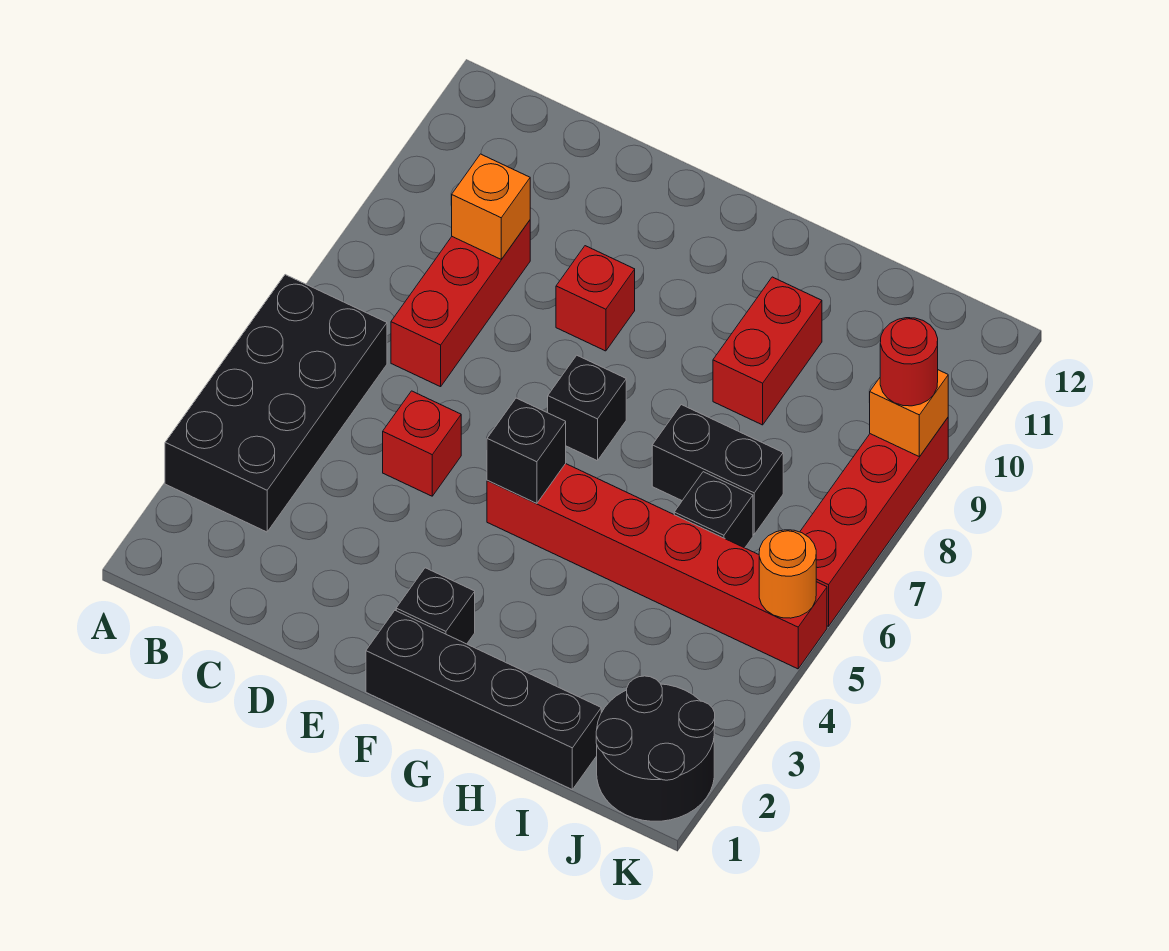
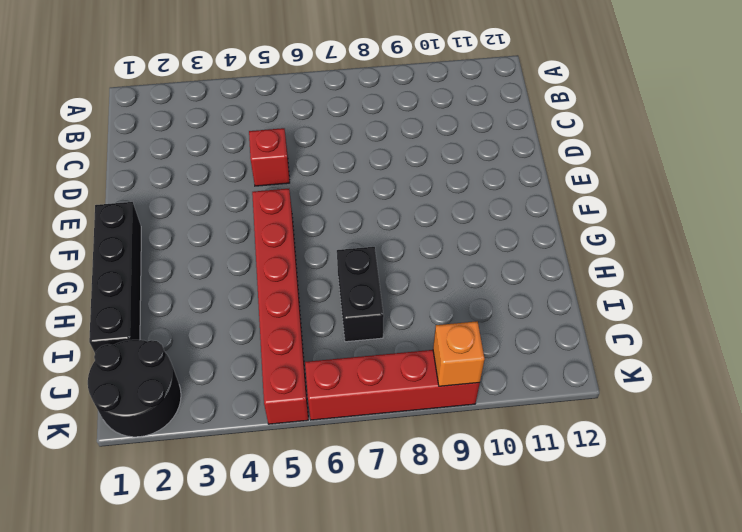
none -> black brick A3:B6 level 1
none -> red brick C7:C9 level 1
none -> red brick E9 level 1

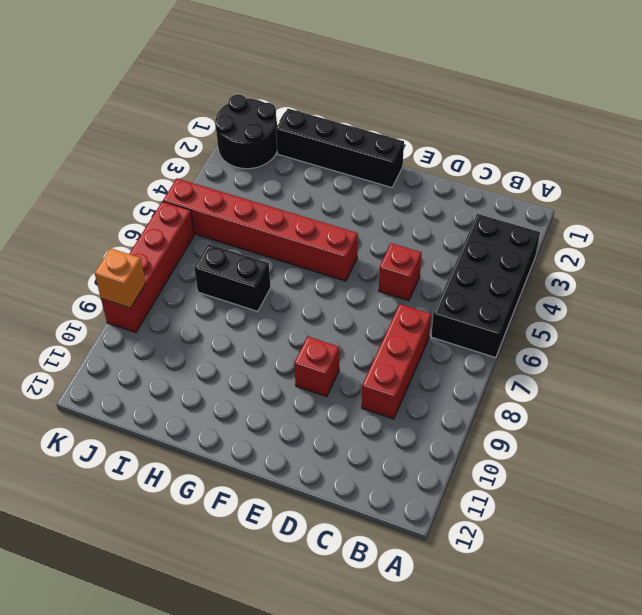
none -> black brick F2 level 1
none -> black brick F7 level 1
none -> red brick H9:H10 level 1

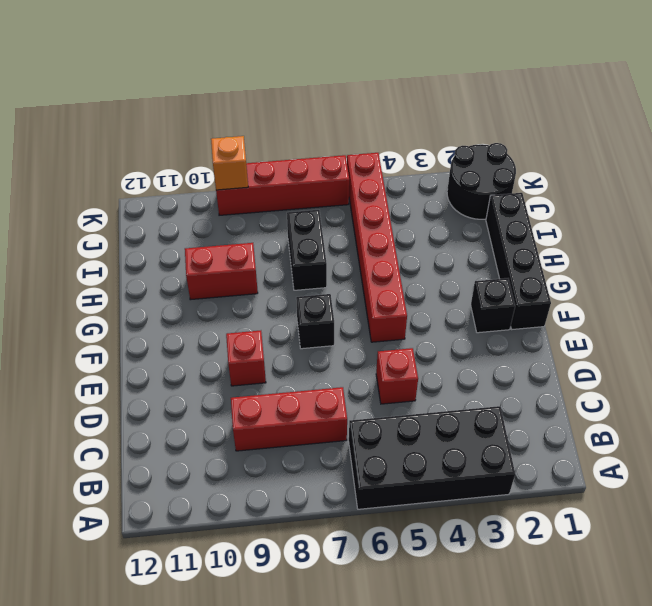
none -> black brick I6 level 1
none -> orange brick C9 level 2
none -> black brick F5 level 2

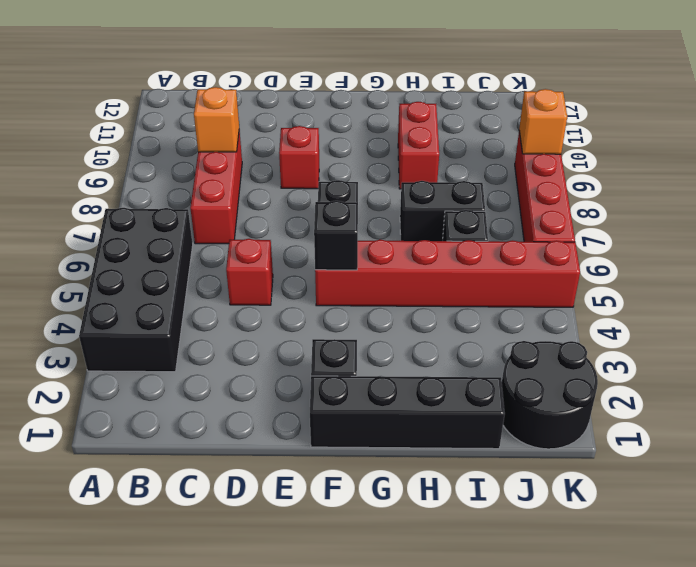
none -> orange round brick K5 level 2
none -> red round brick K9 level 3

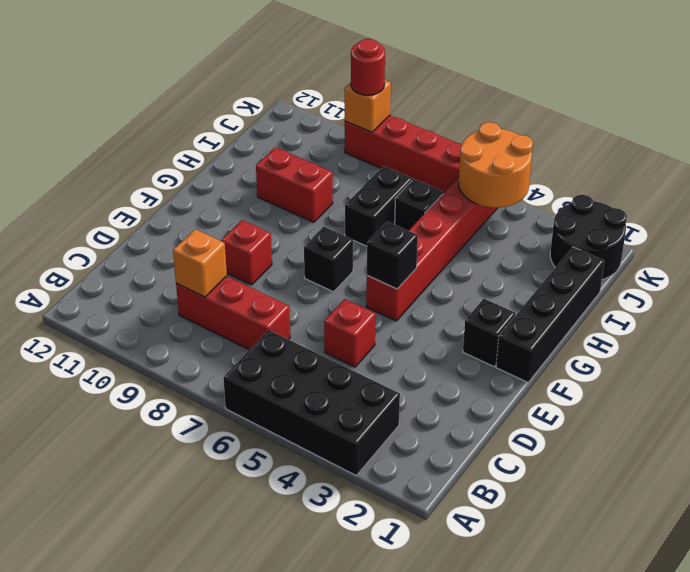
orange round brick J4:K5 level 2 -> orange round brick K5 level 2

